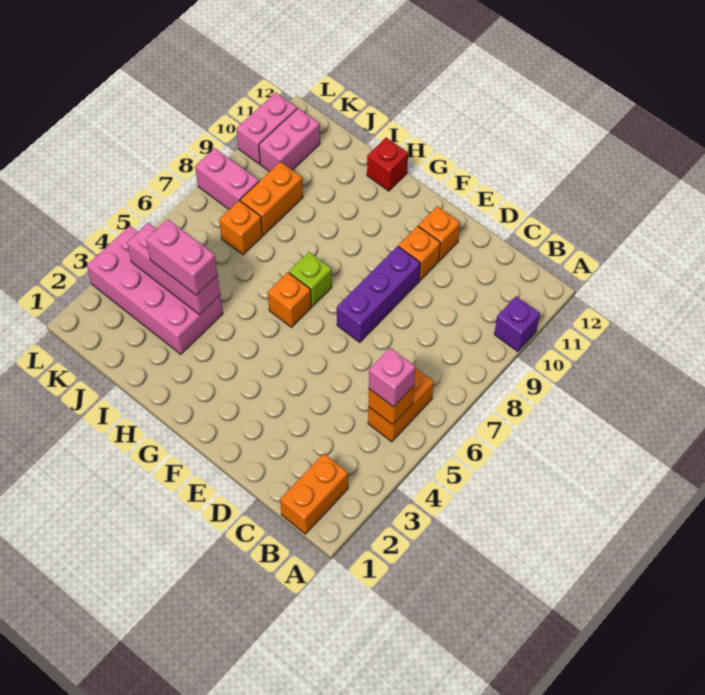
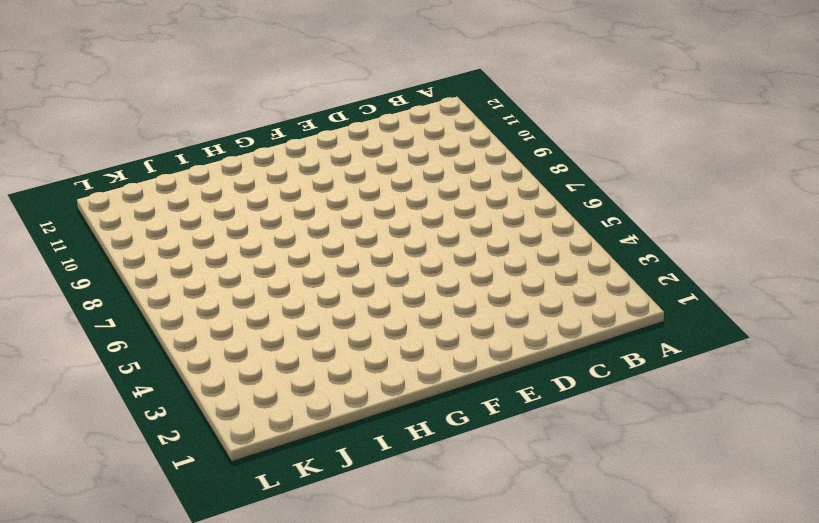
none -> purple brick A10 level 1
none -> orange brick B1:B2 level 1
none -> orange brick B5:B6 level 1

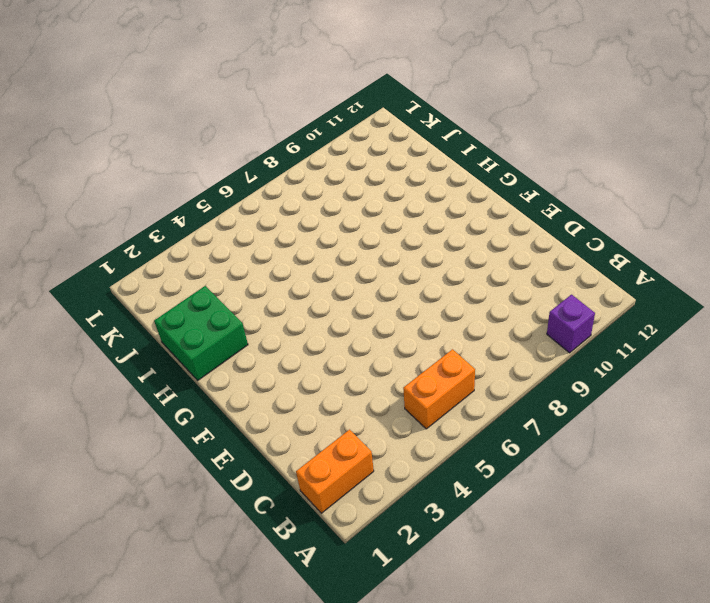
green brick H1:I2 level 1 -> none
none -> purple brick E7:E9 level 1
none -> orange brick E10 level 1
none -> orange brick E11 level 1

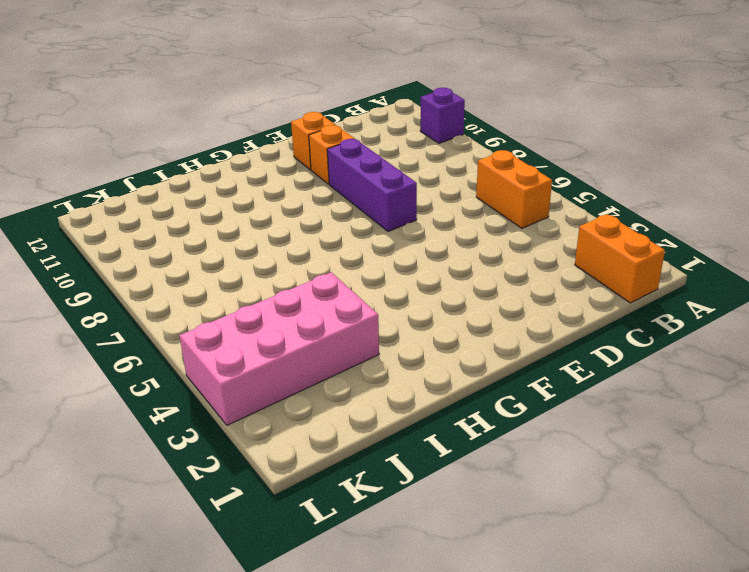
none -> orange brick G6 level 1
none -> lime brick G7 level 1
none -> red brick H12 level 1

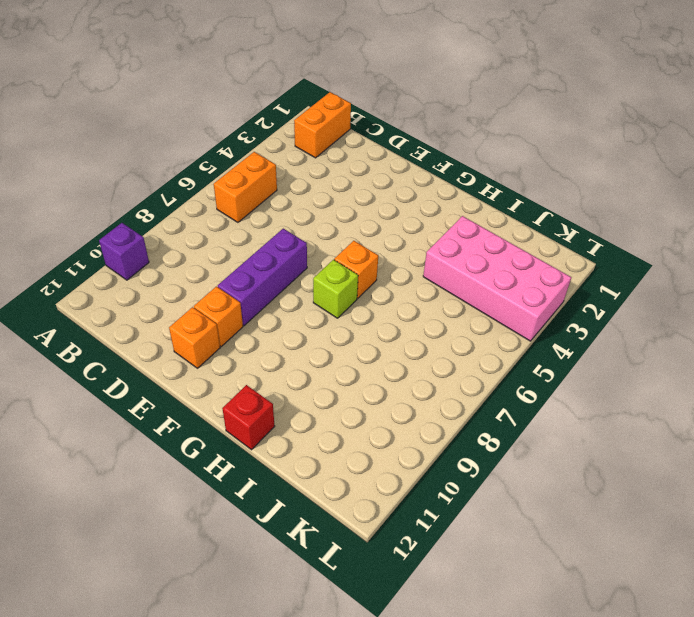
none -> orange brick J7 level 1
none -> orange brick J8:J9 level 1
none -> pink brick K8:L8 level 1

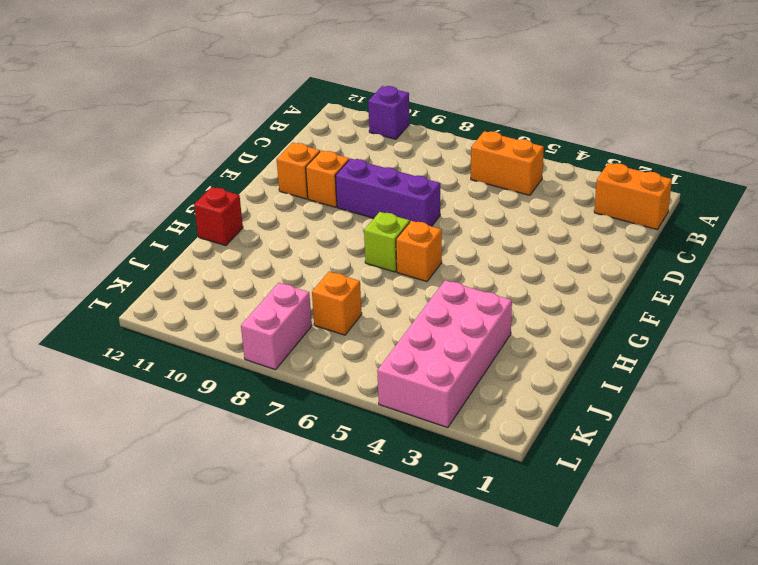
none -> orange brick J8:J9 level 1
none -> pink brick K10:K11 level 1
none -> pink brick L10:L11 level 1

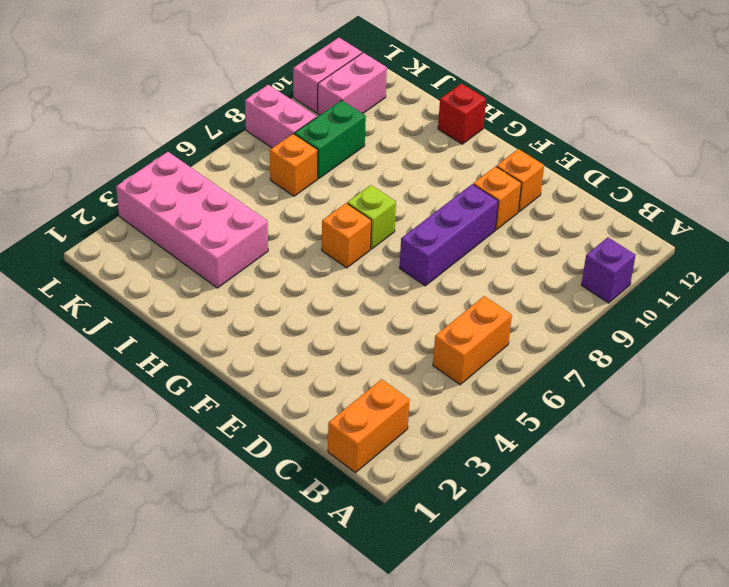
green brick J8:J9 level 1 -> orange brick J8:J9 level 1
none -> orange brick B5 level 2
none -> pink brick I4:K4 level 2
none -> pink brick B5 level 3

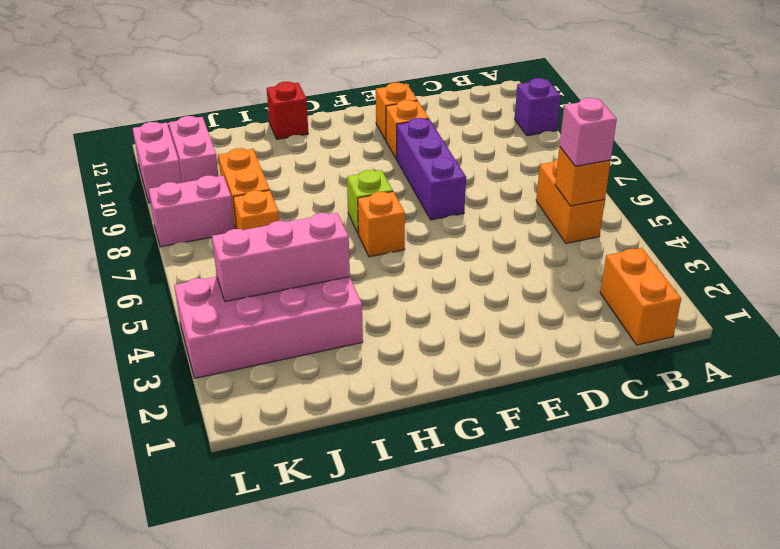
none -> pink brick I4:J4 level 3

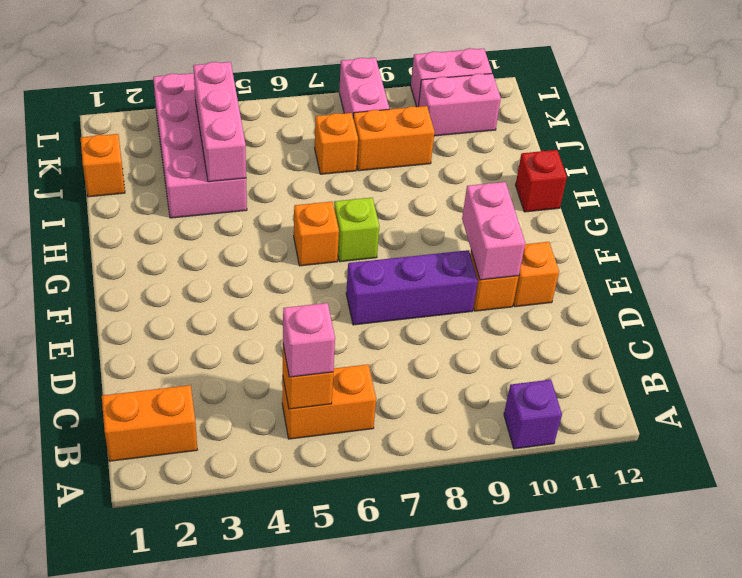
pink brick E10:F10 level 2 -> pink brick I4:J4 level 3
orange brick J1 level 1 -> none

